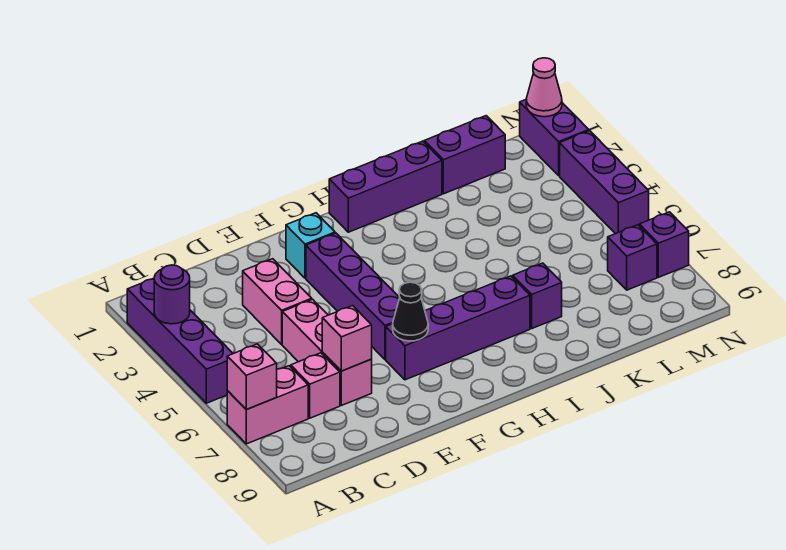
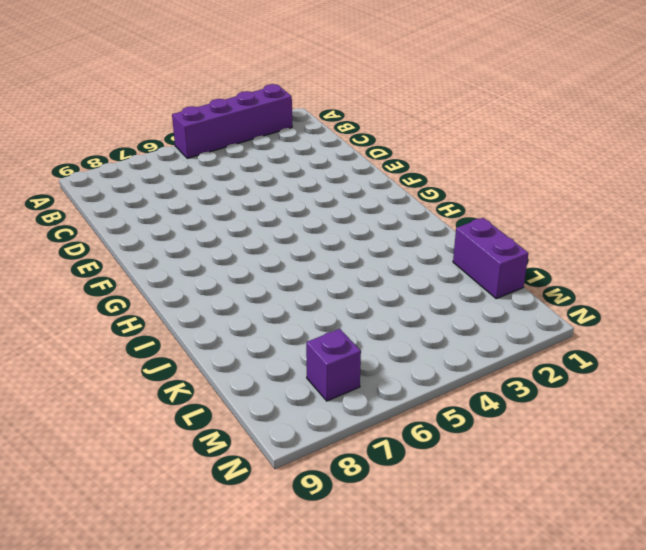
none -> pink brick A7:B7 level 1
none -> pink brick C7 level 1
none -> pink brick D3:D4 level 1

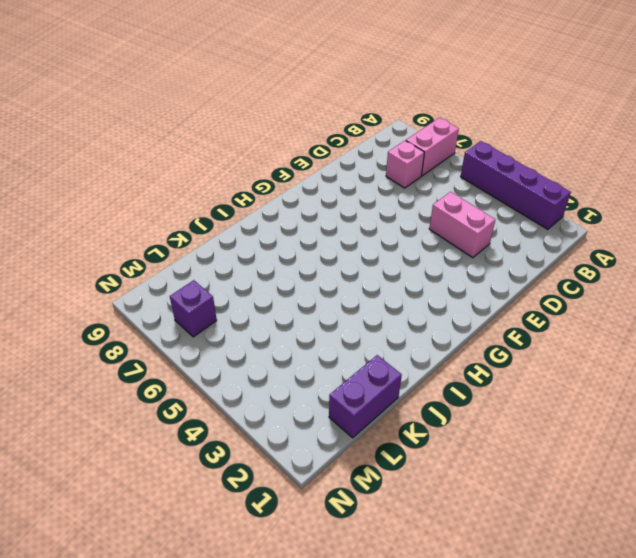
none -> pink brick D5:D7 level 1
none -> cyan brick F2 level 1
none -> purple brick F3:F6 level 1

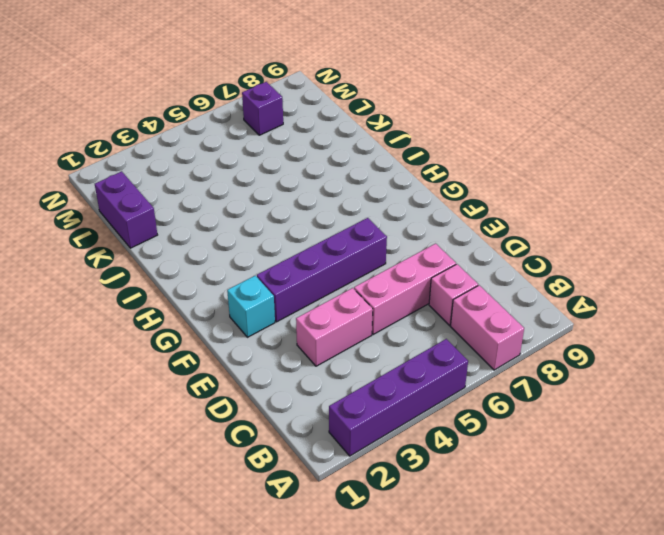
none -> purple brick F7:I7 level 1
none -> purple brick H1:J1 level 1
none -> purple brick J7 level 1

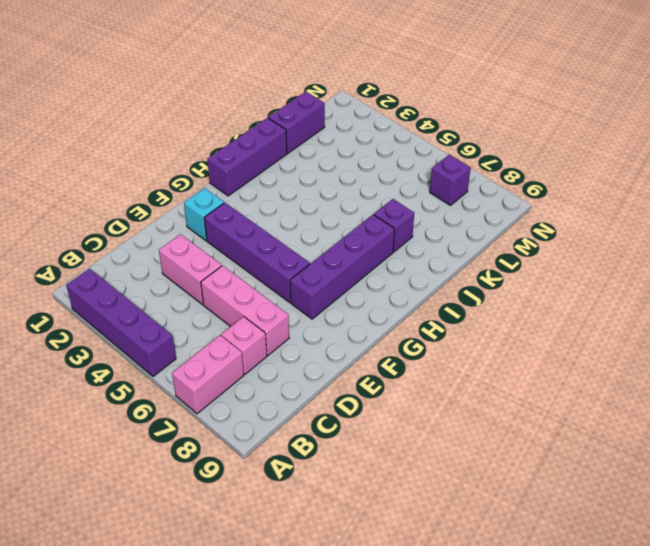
none -> purple brick N1:N2 level 1
none -> purple brick N3:N5 level 1
none -> purple brick N7 level 1

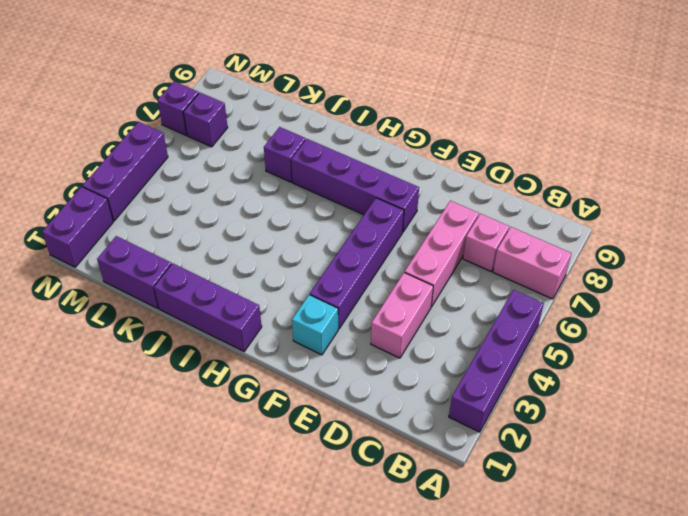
none -> purple round brick A3 level 2
none -> pink brick A7 level 2
none -> pink brick D7 level 2

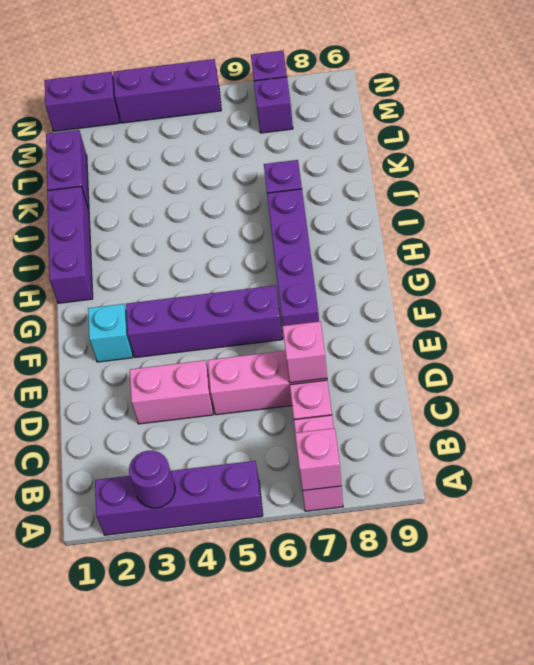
none -> black cone F7 level 2
none -> pink cone N1 level 2

